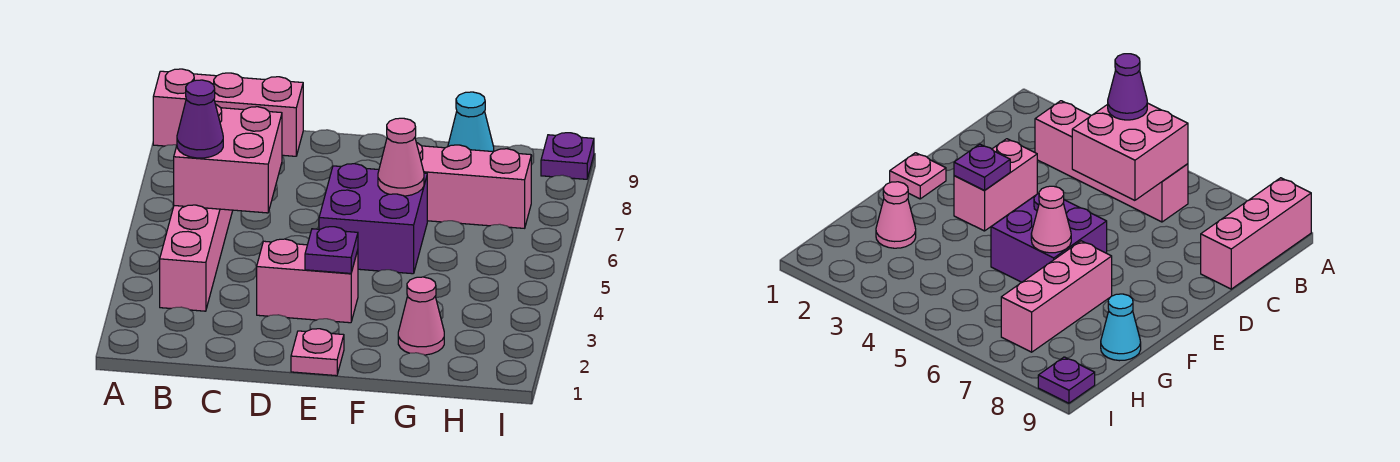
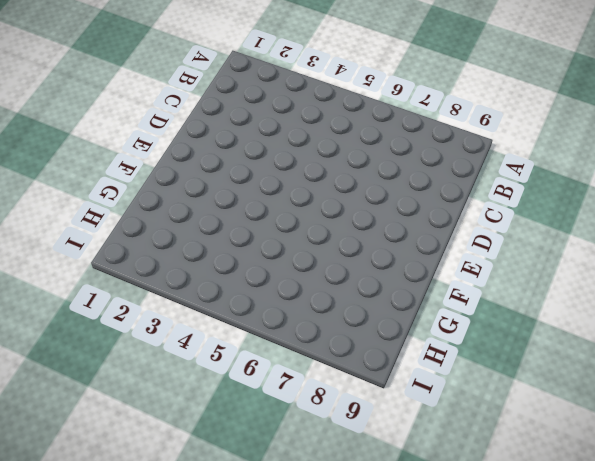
none -> pink brick A9:C9 level 1
none -> pink brick B3:B6 level 1
none -> pink brick D3:E3 level 1

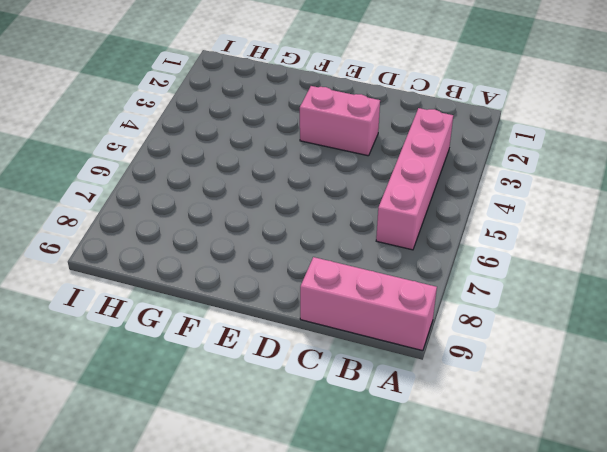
none -> pink plate E1 level 1
none -> purple brick E5:F6 level 1
none -> pink brick F7:H7 level 1

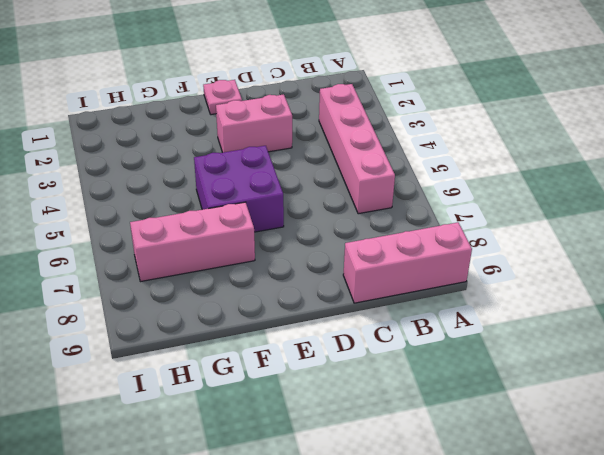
none -> pink cone G2 level 1
none -> cyan cone G9 level 1
none -> purple plate I9 level 1

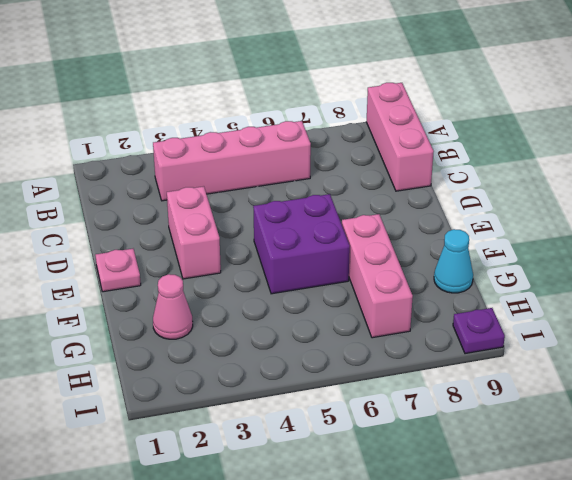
none -> pink brick B5:C6 level 2
none -> purple plate E3 level 2
none -> pink cone F6 level 2

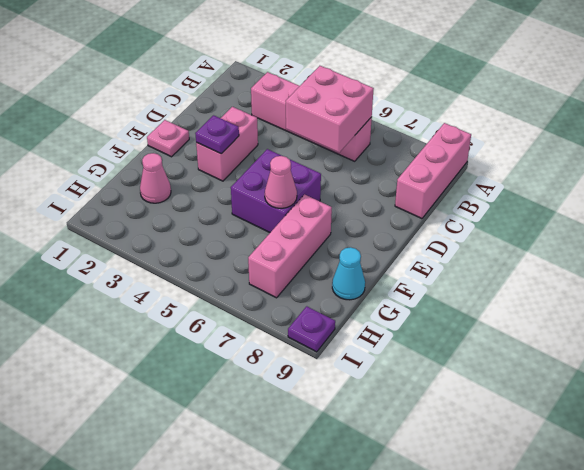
none -> purple cone B5 level 3

